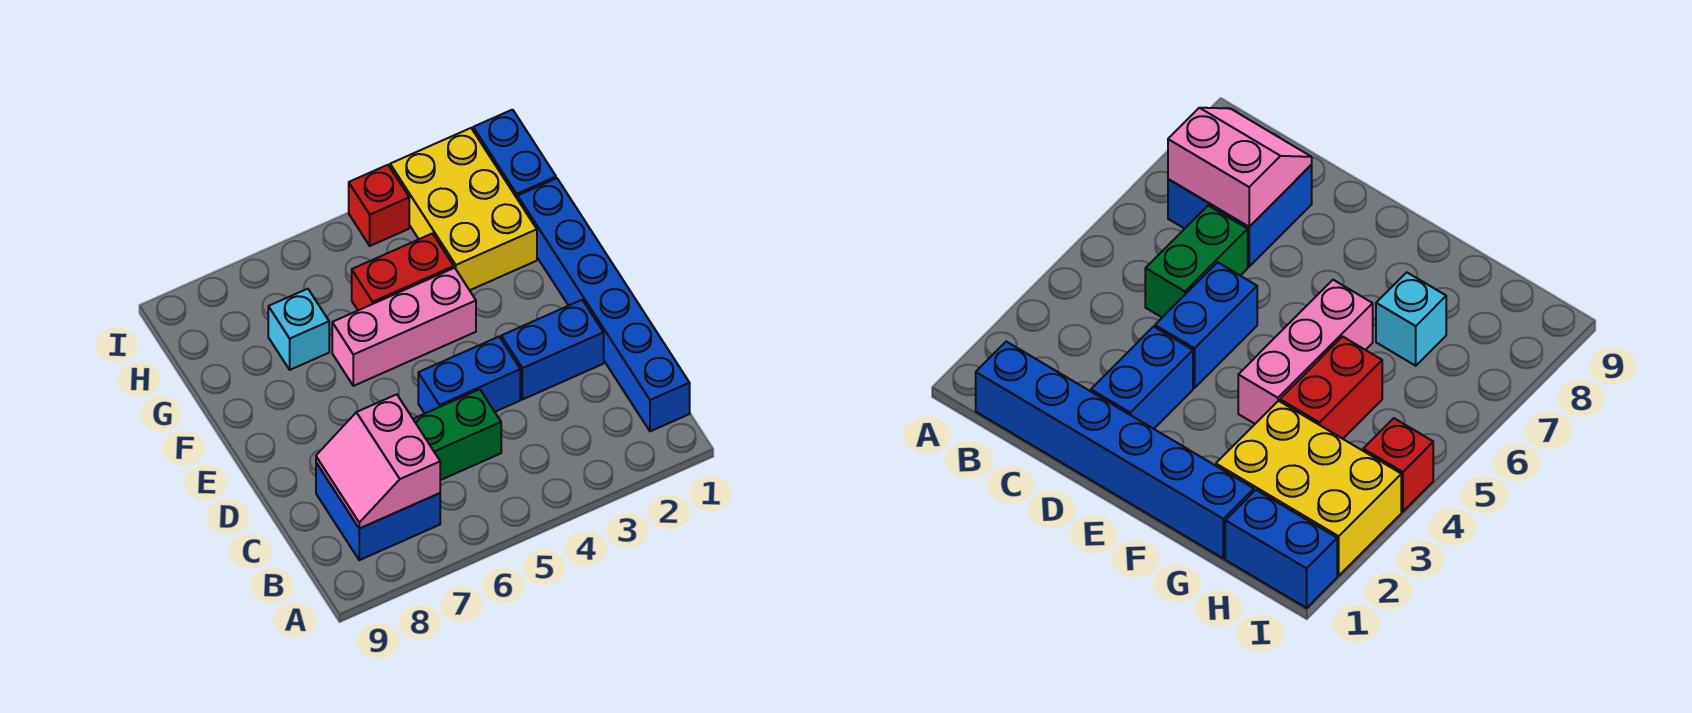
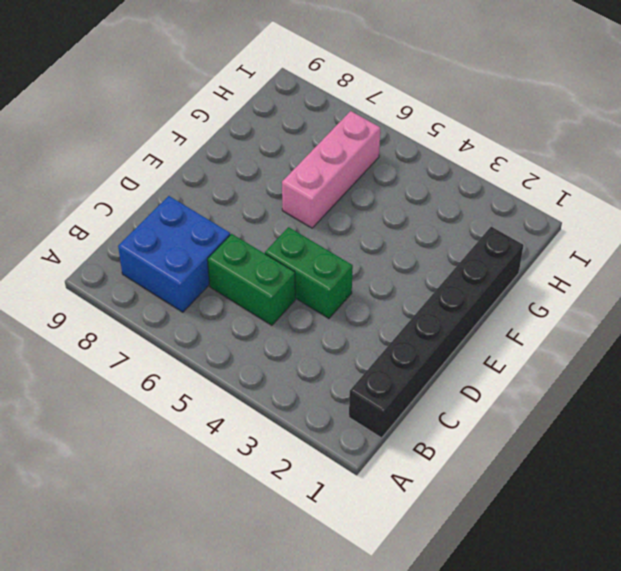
black brick B1:G1 level 1 -> blue brick B1:G1 level 1
green brick D4:D5 level 1 -> blue brick D4:D5 level 1
pink brick F6:H6 level 1 -> pink brick F4:F6 level 1
none -> blue brick D2:D3 level 1
none -> yellow brick G2:I3 level 1
none -> red brick G4:G5 level 1

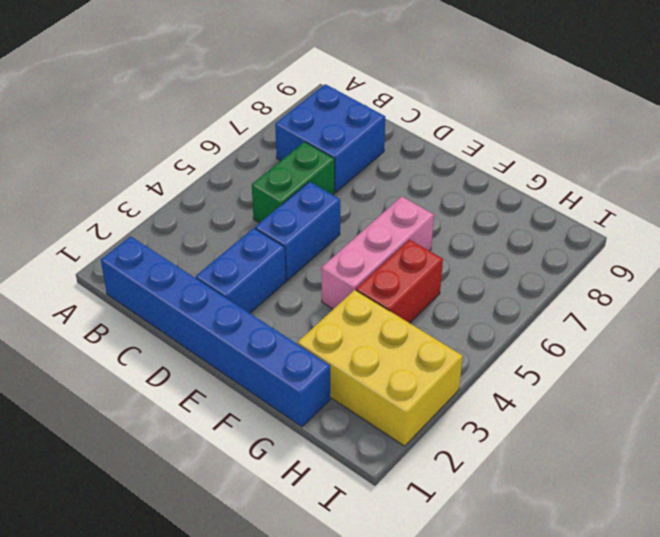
none -> cyan brick G7 level 1
none -> blue brick H1:I1 level 1
none -> red brick I4 level 1

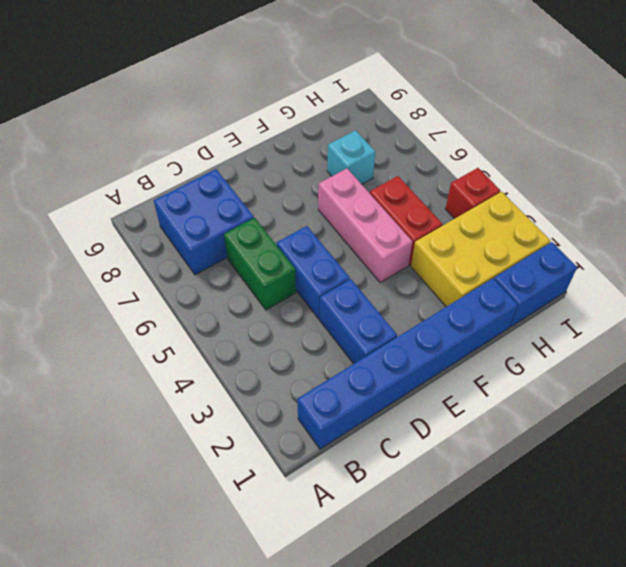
none -> pink slope B7:C8 level 2 top 7

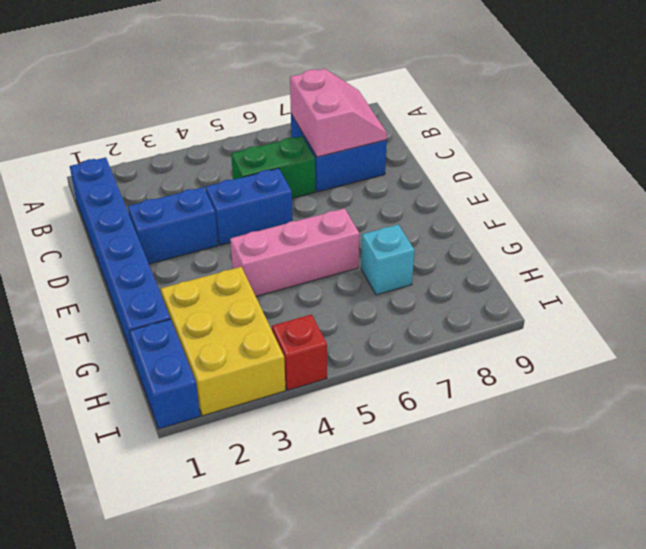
none -> red brick G4:G5 level 1

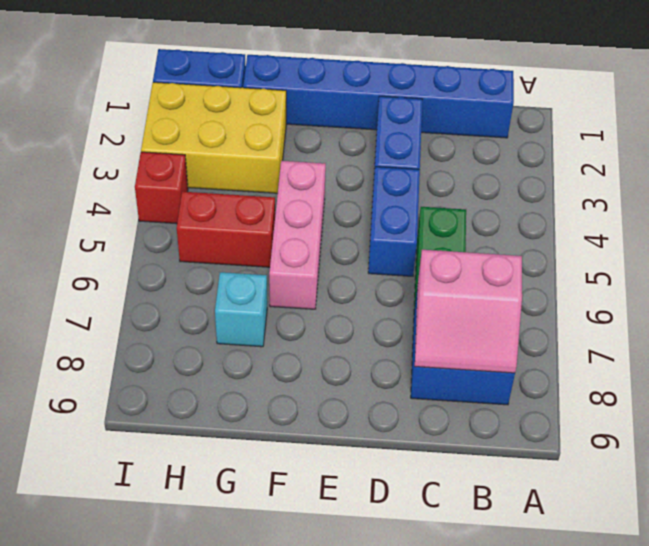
red brick G5:H5 level 1 -> red brick G4:G5 level 1

